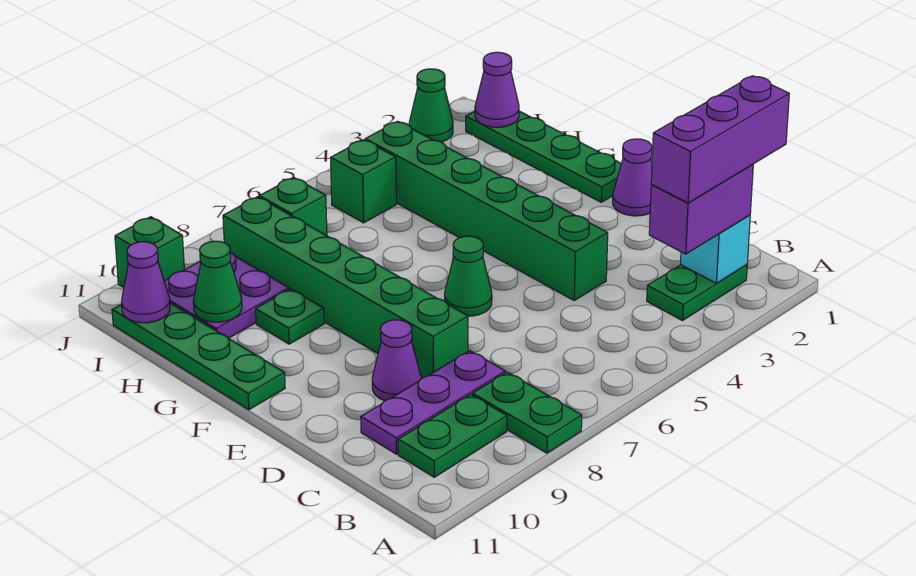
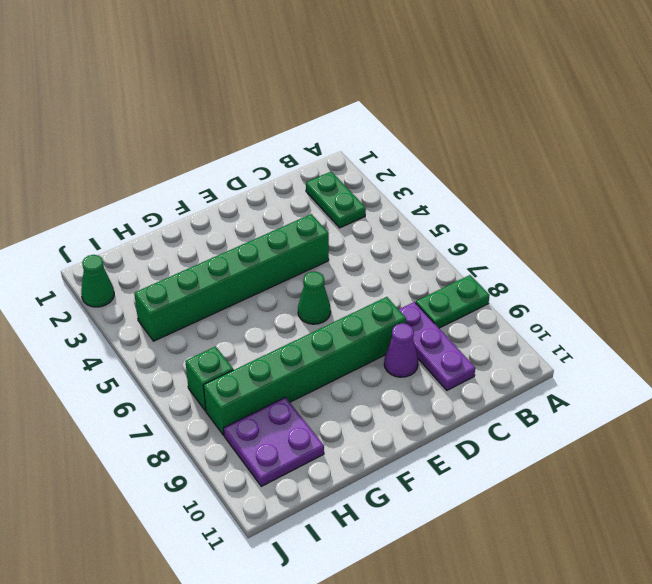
none -> green plate B9:B10 level 1
none -> purple cone E1 level 1
none -> green plate F1:I1 level 1

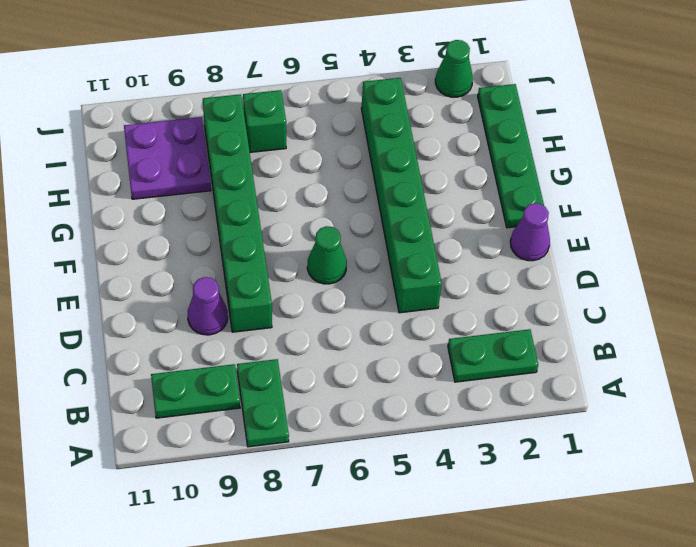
none -> purple plate C8:C10 level 1
none -> green plate F11:I11 level 1
none -> green plate G9 level 1

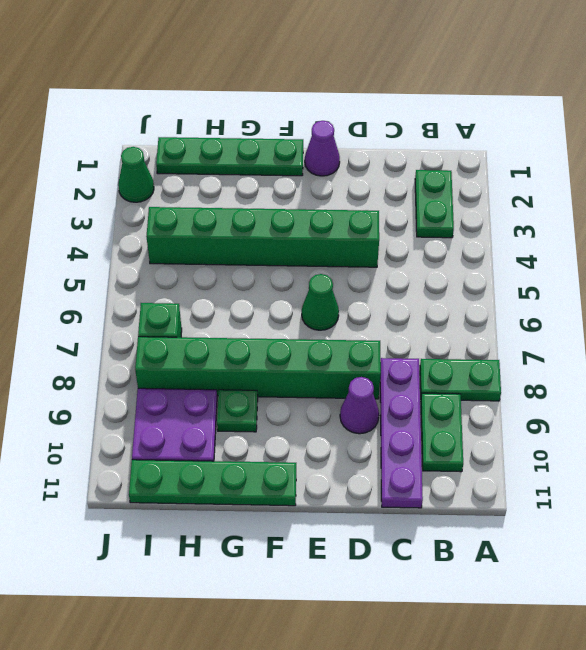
purple plate C8:C11 level 1 -> purple plate C8:C10 level 1
none -> green brick I5 level 1
none -> green brick J10 level 1
none -> cyan brick B2 level 2

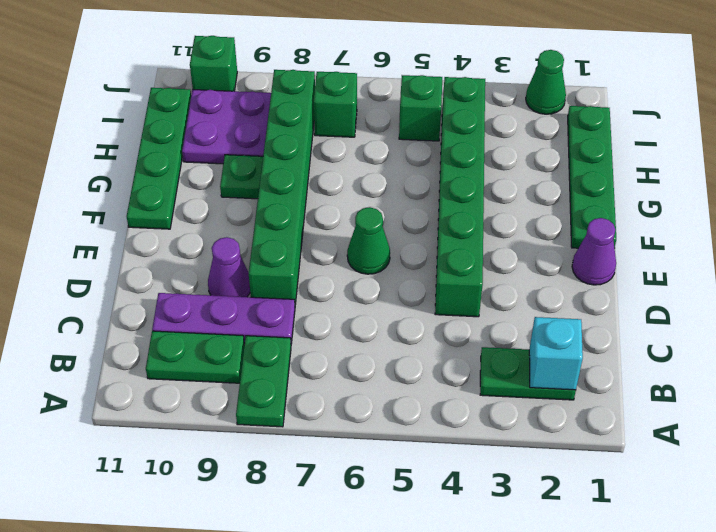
none -> green cone H10 level 2
none -> purple cone I1 level 2
none -> purple cone I11 level 2

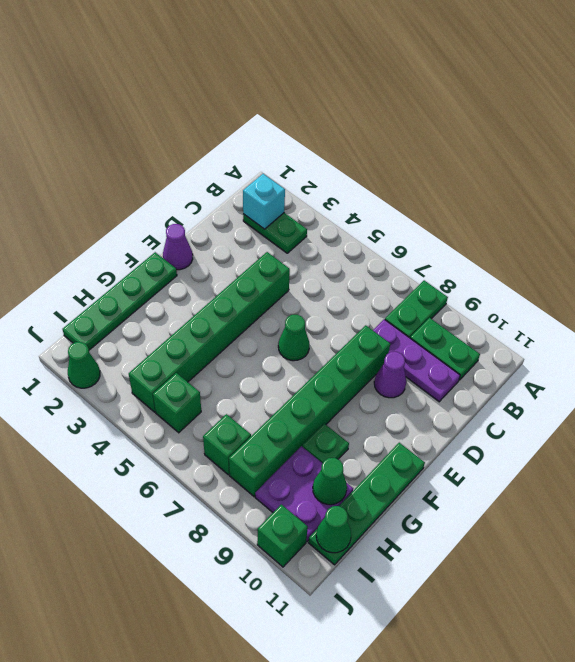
green cone I11 level 2 -> purple cone I11 level 2
none -> purple cone I1 level 2
none -> purple brick B2:B3 level 3
none -> purple brick B1:B3 level 4

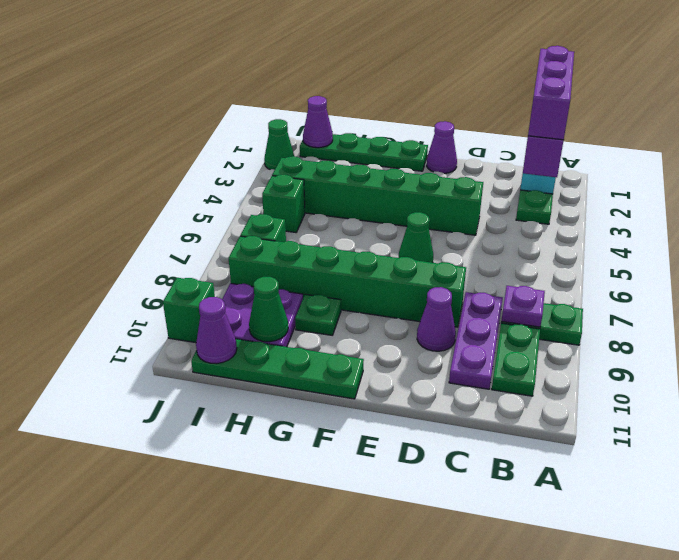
purple plate B8 level 2 -> none

